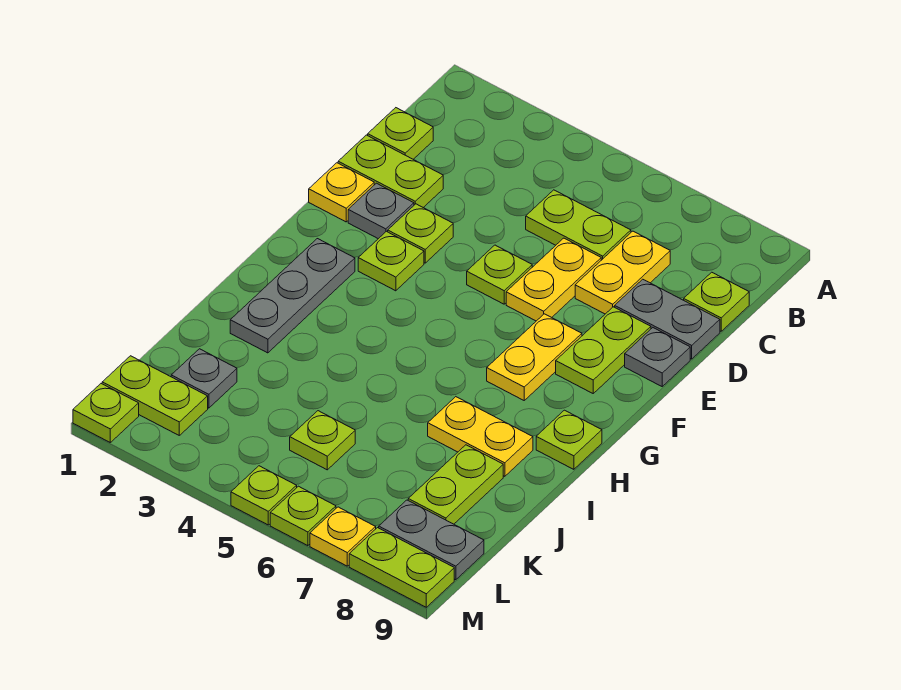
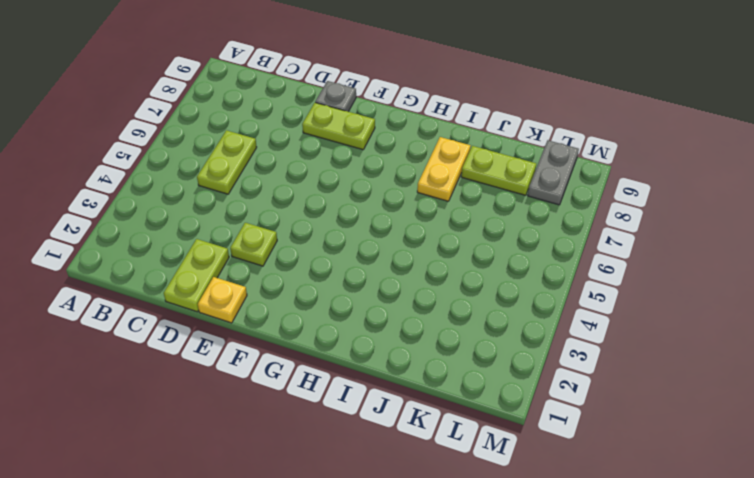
none -> lime plate C1 level 1
none -> yellow plate C7:D7 level 1
none -> lime plate C9 level 1

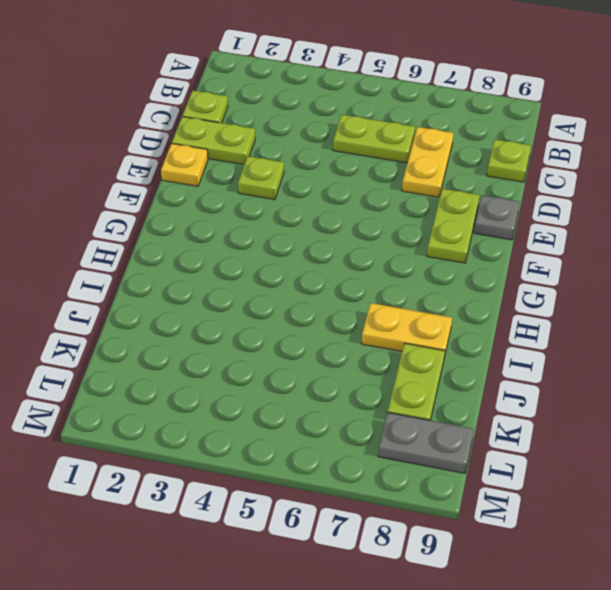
none -> yellow plate D6:E6 level 1
none -> grey plate D8:D9 level 1
none -> grey plate E2 level 1

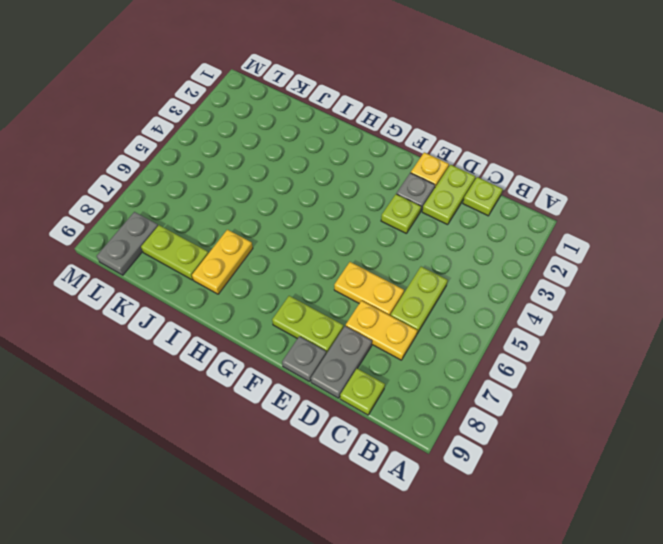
none -> lime plate E5 level 1
none -> lime plate F3 level 1
none -> yellow plate F7:G7 level 1

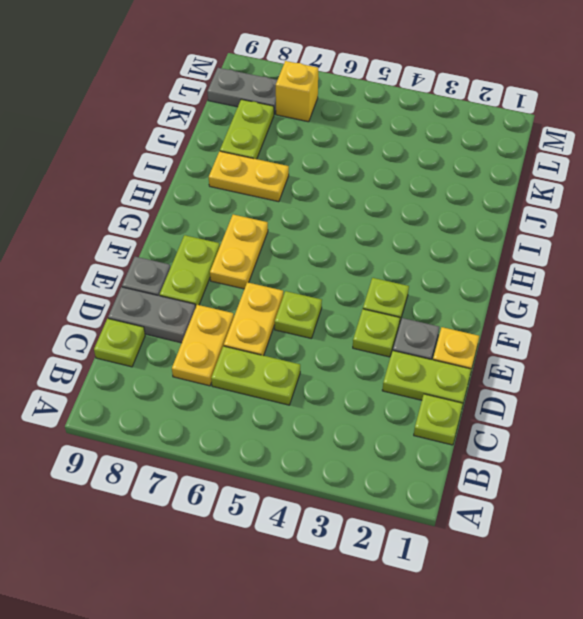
yellow brick L7 level 1 -> none
none -> grey plate G2:I2 level 1
none -> lime plate H9 level 1
none -> grey plate K2 level 1

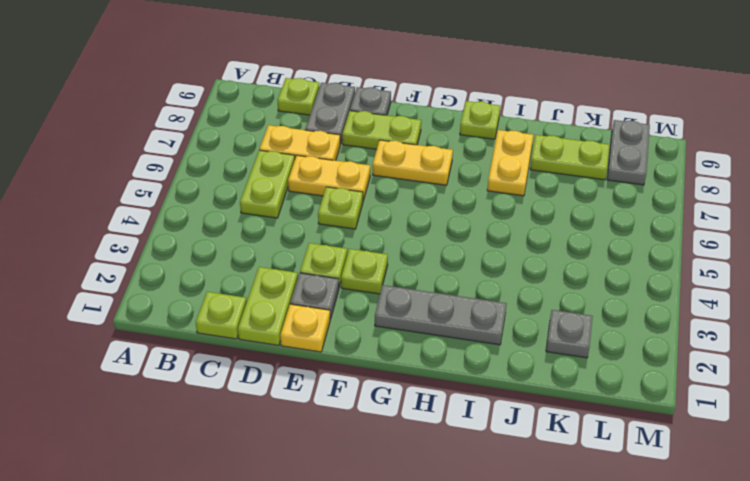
none -> lime plate K5 level 1
none -> lime plate L1:L2 level 1
none -> lime plate M1 level 1

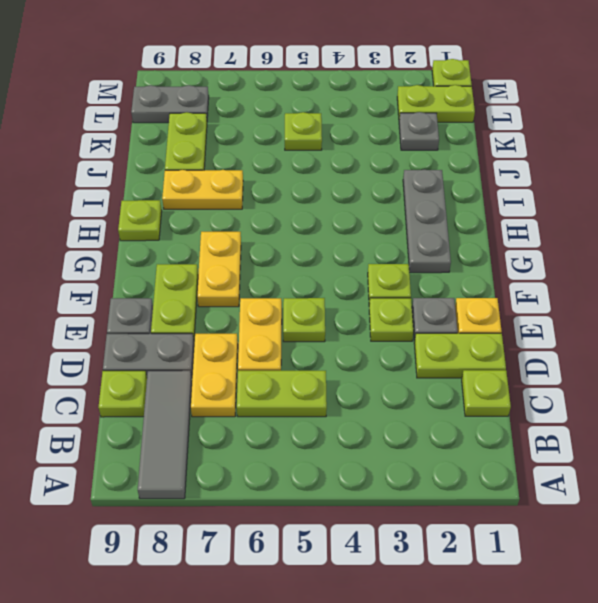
grey tile A8:C8 level 1 -> none
none -> lime plate M5 level 1
none -> lime plate M6 level 1
none -> yellow plate M7 level 1

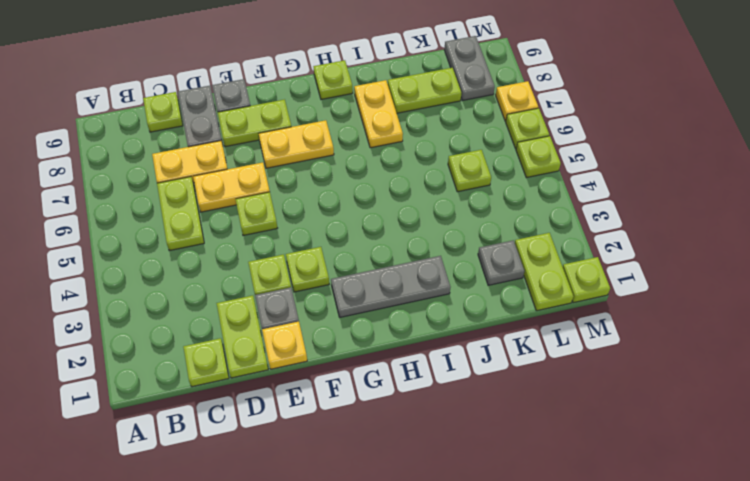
none -> lime plate M8:M9 level 1

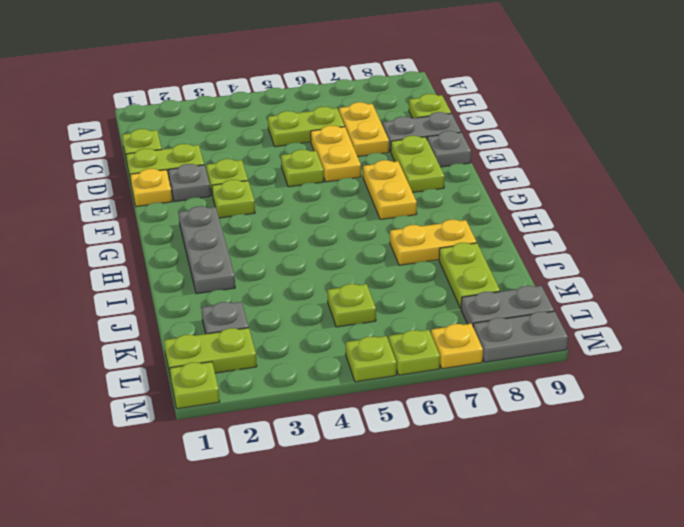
grey plate M8:M9 level 1 -> lime plate M8:M9 level 1
none -> lime plate H9 level 1

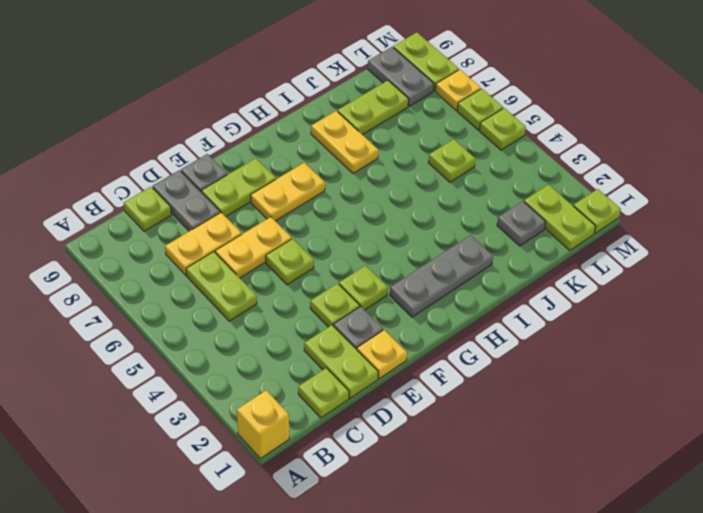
yellow brick A1 level 1 -> none
none -> lime plate H9 level 1

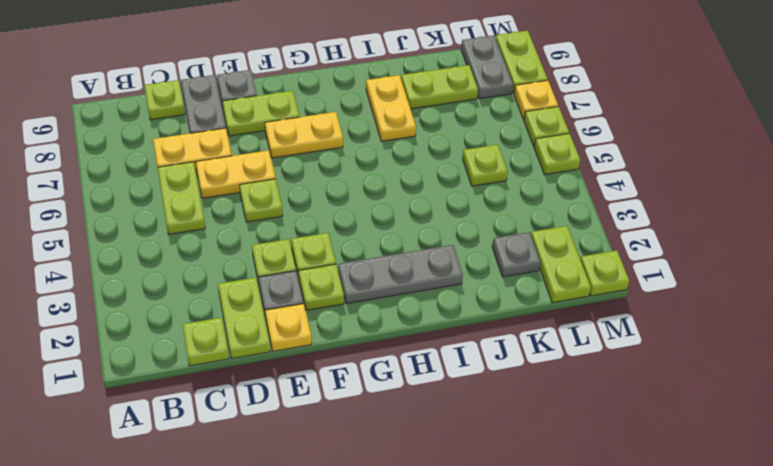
lime plate F2 level 1 -> lime plate H9 level 1

